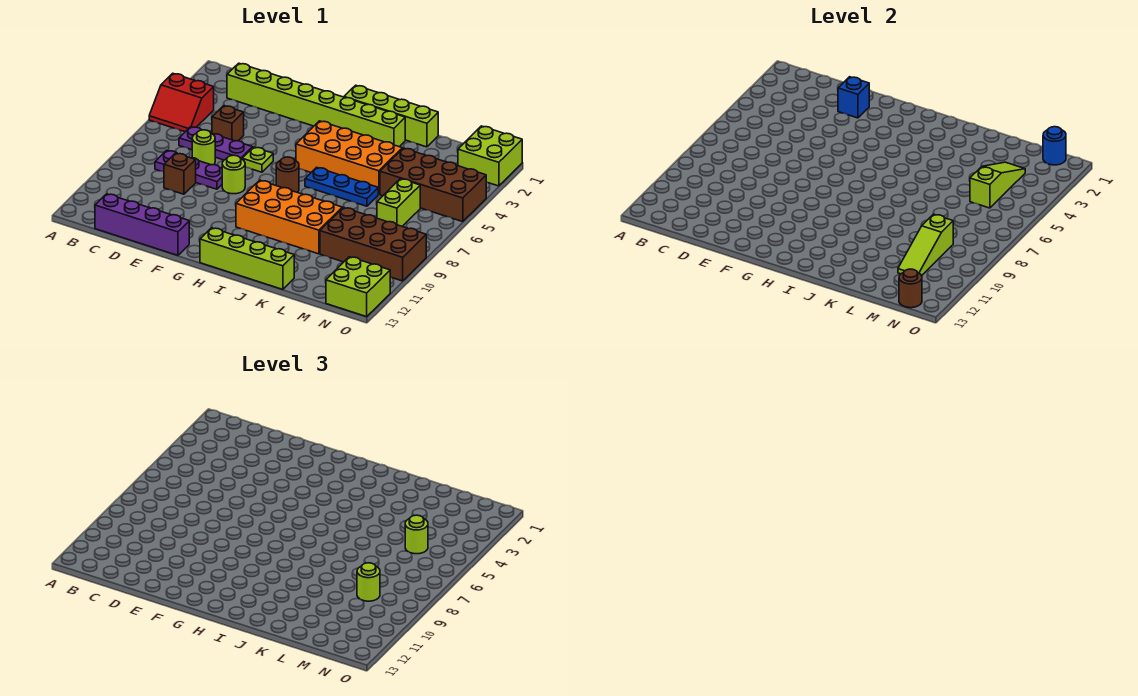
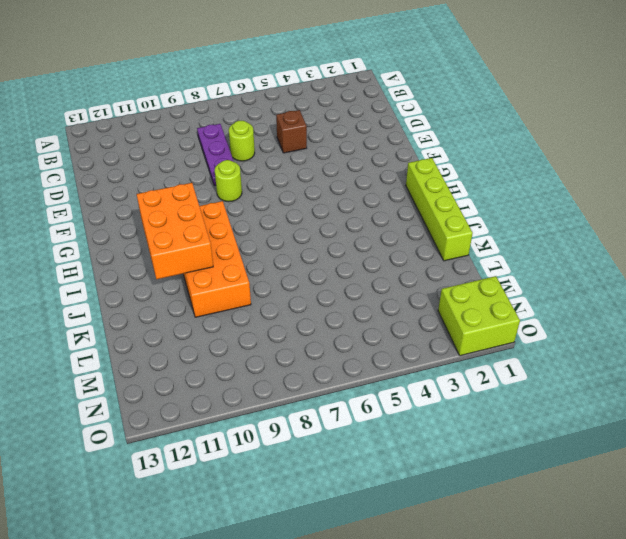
orange brick H10:J11 level 2 -> none
none -> red slope A4:B5 level 1 top 4
none -> lime brick C2:J2 level 1
none -> purple plate C6:E6 level 1

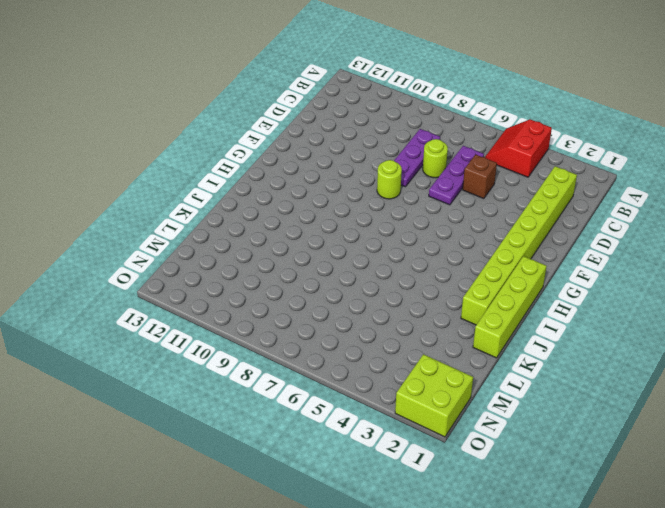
none -> purple brick C13:F13 level 1
none -> brown brick D9 level 1
none -> lime plate F6 level 1

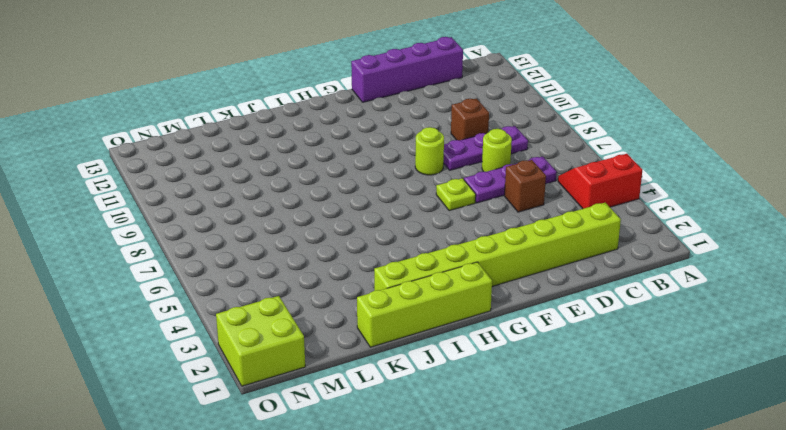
none -> orange brick H4:K5 level 1
none -> brown round brick H7 level 1
none -> orange brick H9:K10 level 1

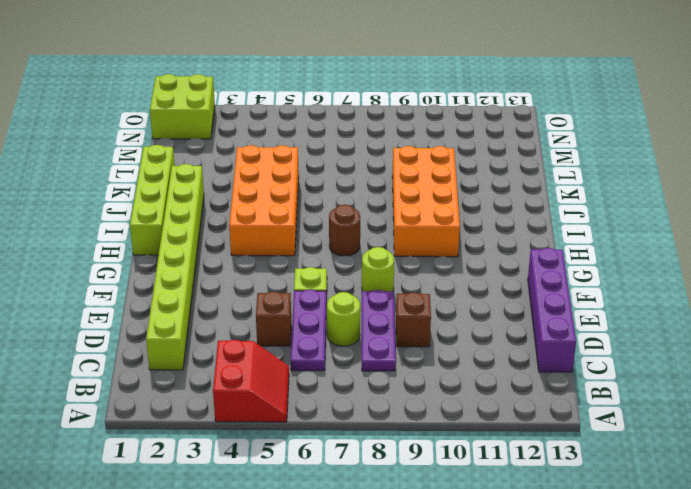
none -> lime brick H13:K13 level 1
none -> blue plate I6:K6 level 1
none -> brown brick L4:O5 level 1

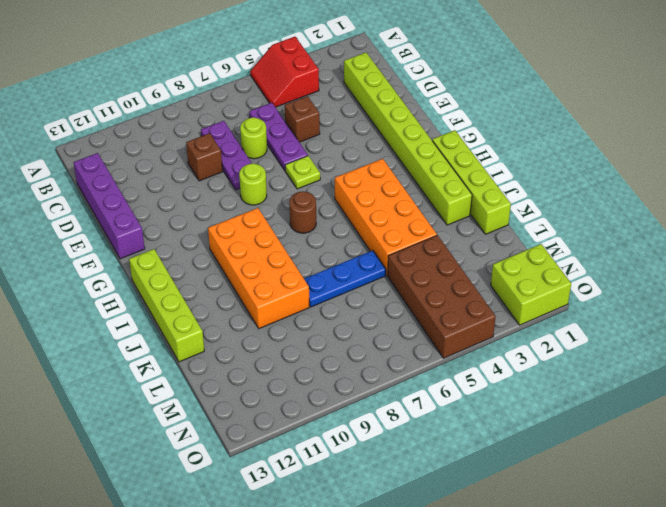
blue plate K6:K8 level 1 -> blue plate I6:K6 level 1
none -> brown brick L9:O10 level 1
none -> lime brick M6:M7 level 1
none -> lime brick N12:O13 level 1

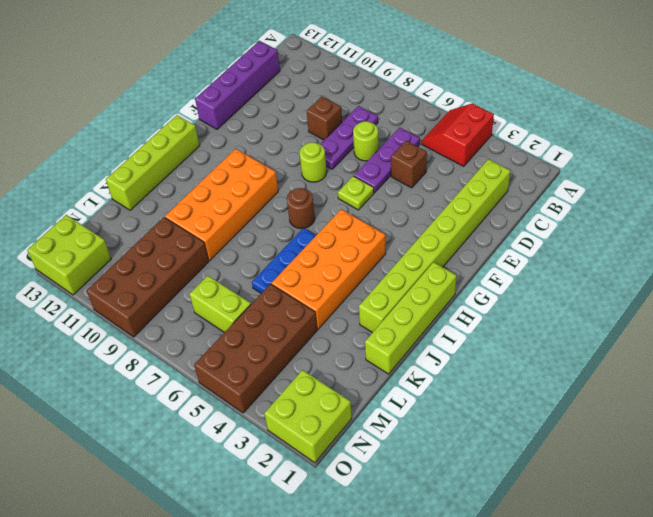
none -> blue brick E2 level 2
none -> lime slope M3:M5 level 2 top 5
none -> lime slope M9:M11 level 2 top 9

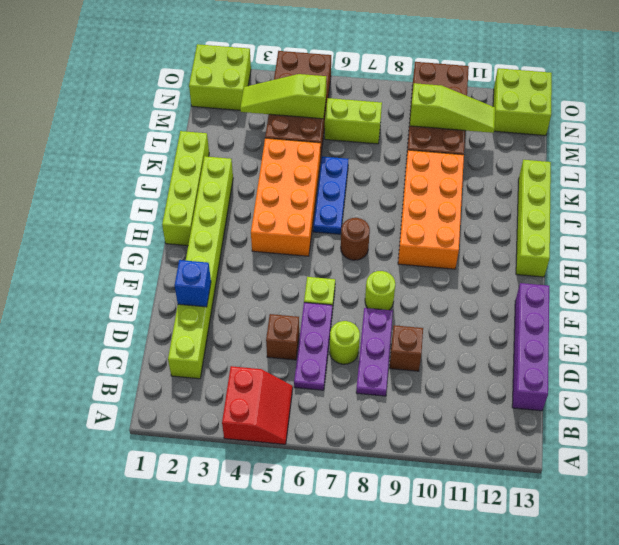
none -> blue round brick N1 level 2
none -> brown round brick N13 level 2
none -> lime round brick M5 level 3

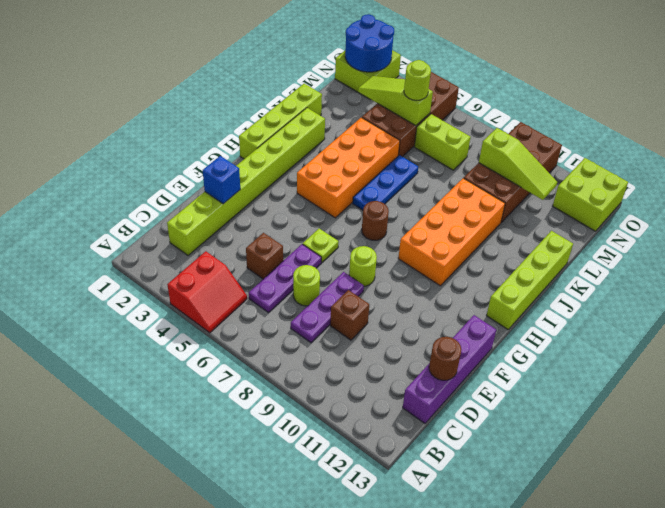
brown round brick D13 level 2 -> brown round brick N13 level 2
blue round brick N1:O2 level 2 -> blue round brick N1 level 2
none -> lime round brick M9 level 3

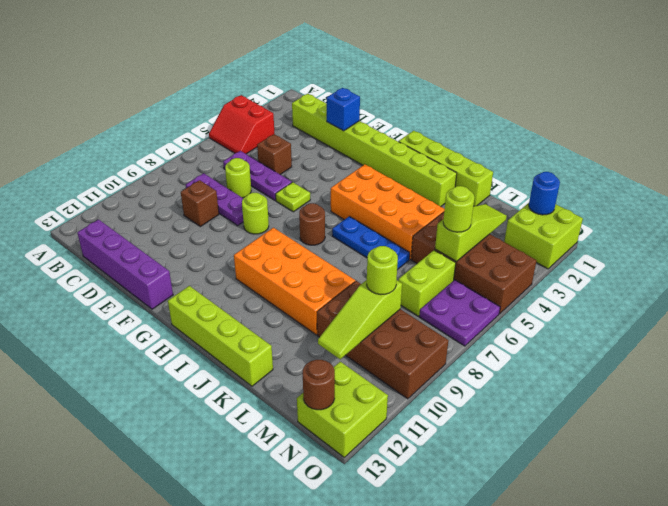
purple plate N6:O7 level 1 -> none

